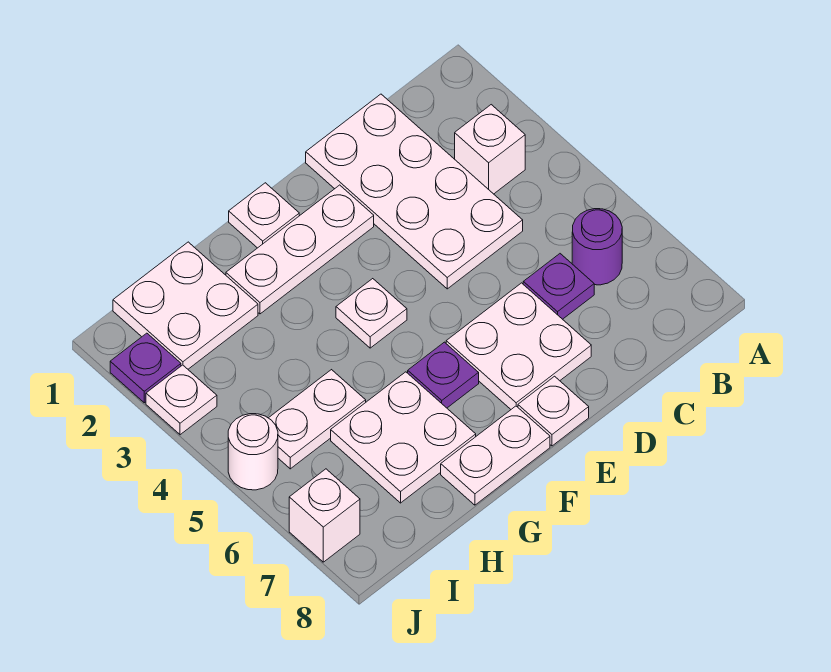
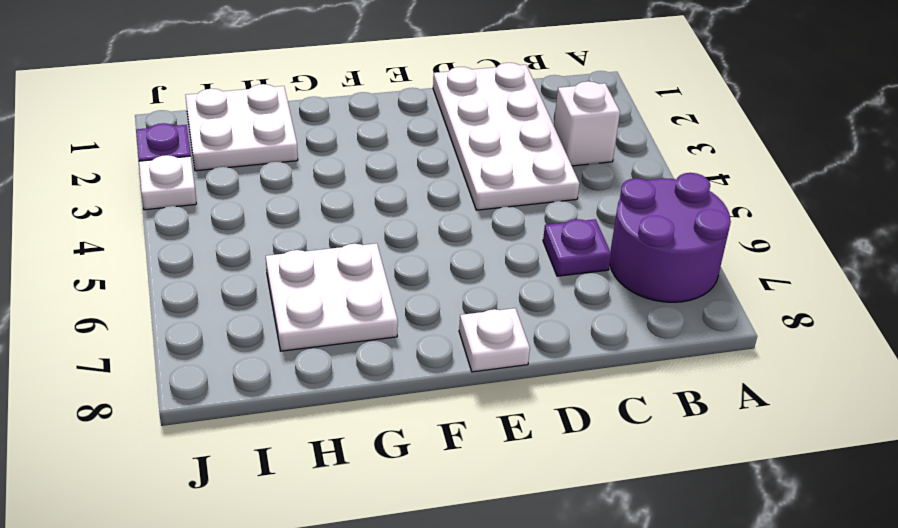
purple round brick A6:B7 level 1 -> purple round brick B6 level 1
none -> white plate D6:E7 level 1
none -> white plate E2:G2 level 1
none -> white plate F1 level 1

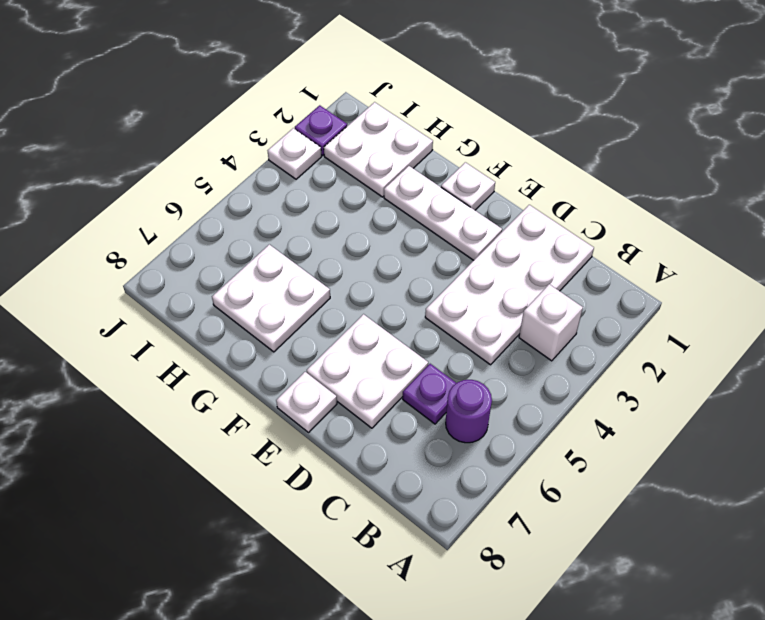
none -> white plate F4 level 1
none -> purple plate F6 level 1
none -> white plate F8:G8 level 1

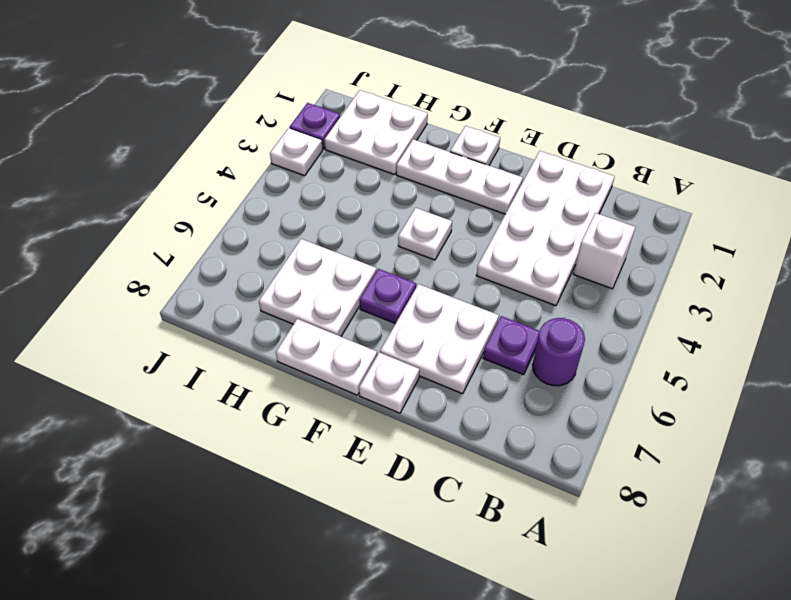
none -> white plate H5:I5 level 1
none -> white round brick J5 level 1
none -> white brick J7 level 1

